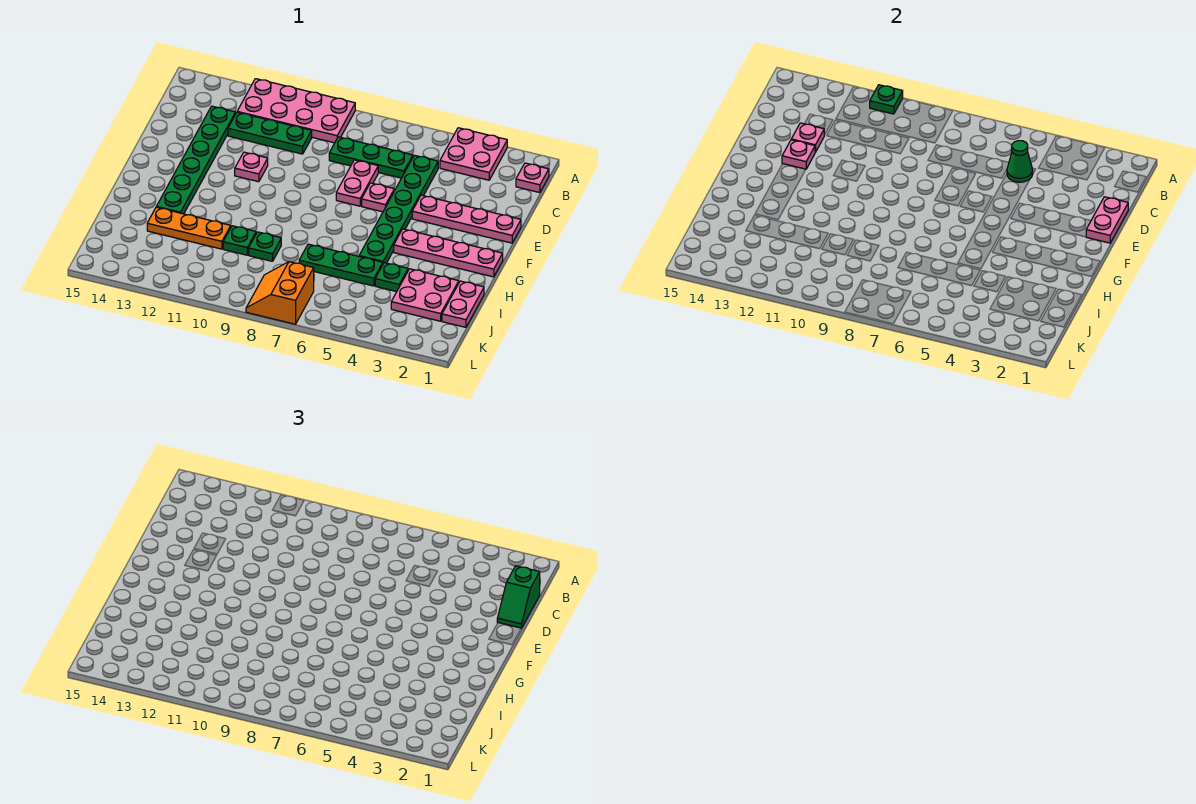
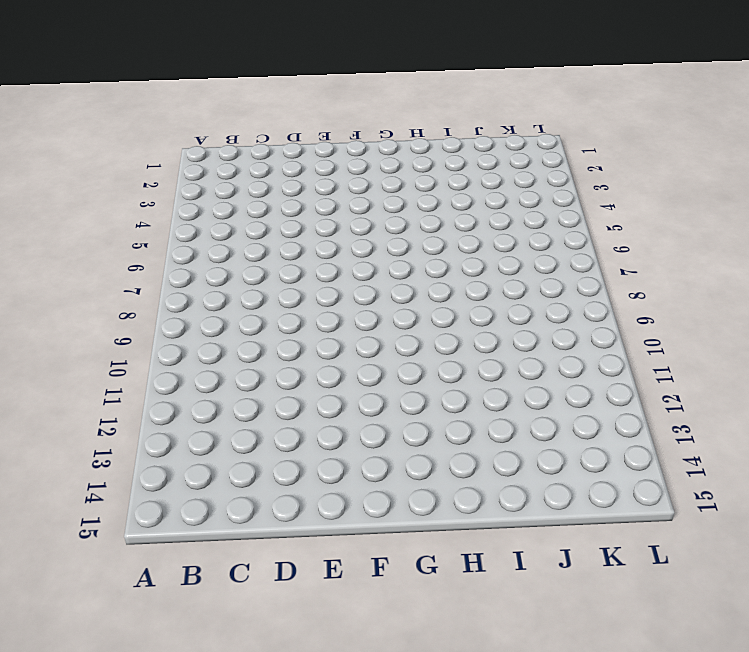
none -> pink plate A3:B4 level 1
none -> pink plate A9:B12 level 1
none -> pink plate B1 level 1

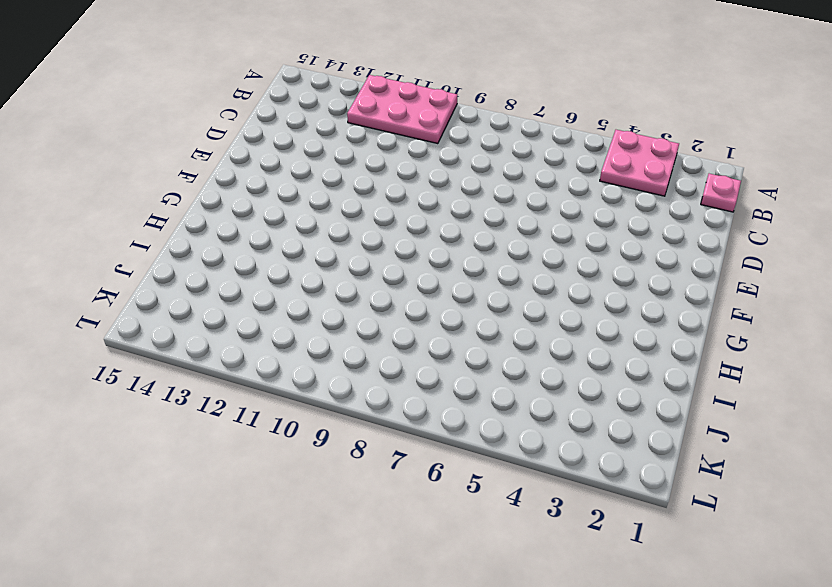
pink plate A10:B12 level 1 -> pink plate A9:B12 level 1
none -> green plate C5:H5 level 1
none -> green plate C6:C8 level 1
none -> green plate C10:C12 level 1

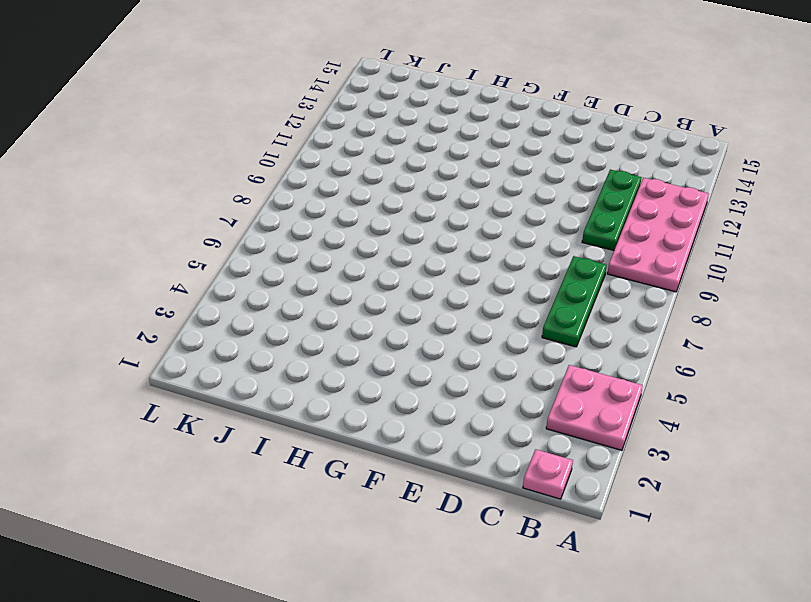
none -> green plate C5:H5 level 1
none -> green plate C13:H13 level 1
none -> pink plate D7:E7 level 1

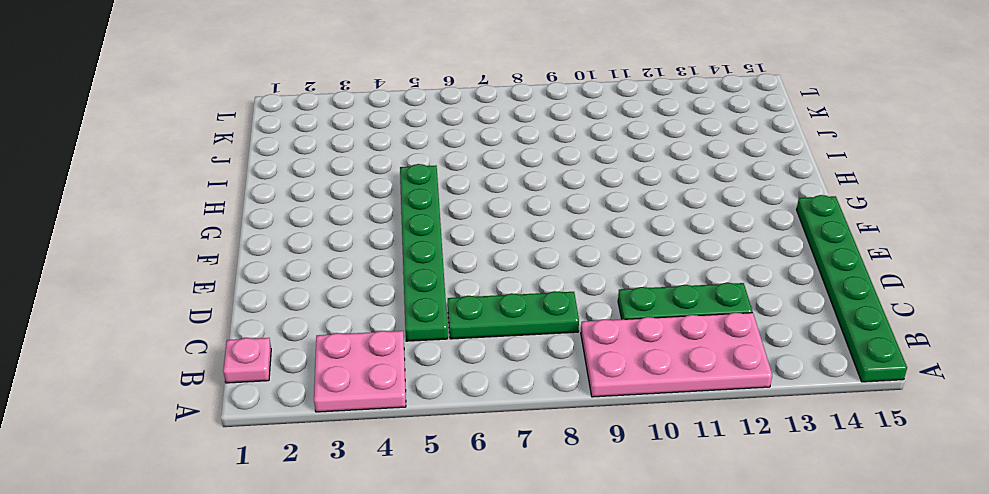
green plate A15:F15 level 1 -> green plate C13:H13 level 1
none -> pink plate D7:E7 level 1
none -> pink plate E1:E4 level 1
none -> pink plate E6 level 1

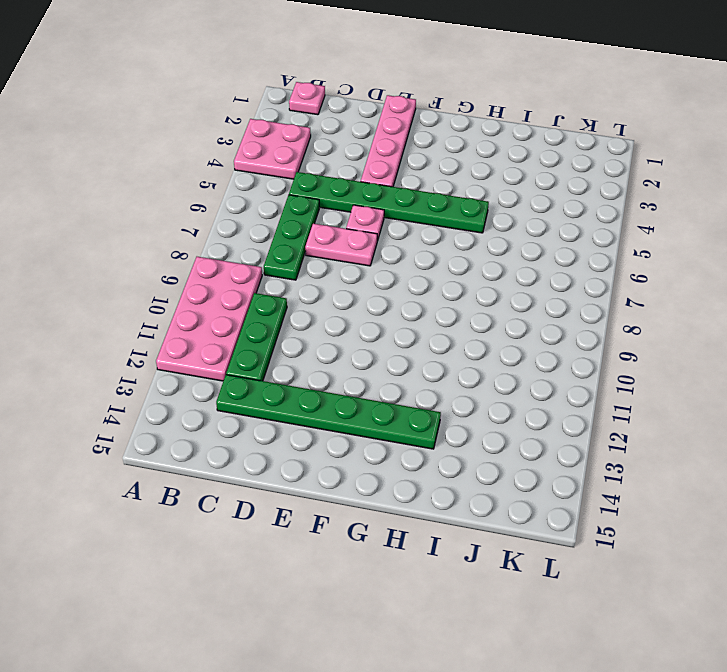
none -> pink plate E11 level 1
none -> pink plate G1:G4 level 1
none -> pink plate I1:J1 level 1

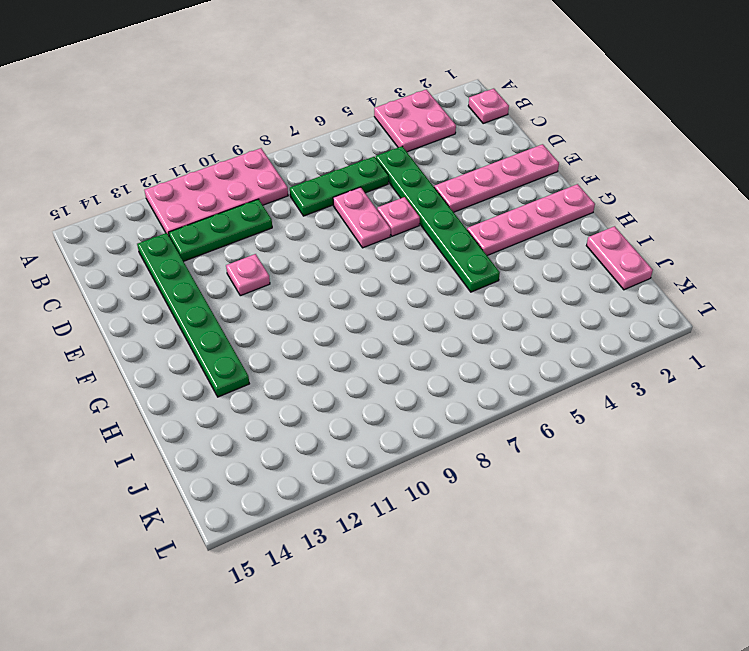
none -> pink plate I2:J3 level 1
none -> green plate I4 level 1
none -> green plate I5:I7 level 1

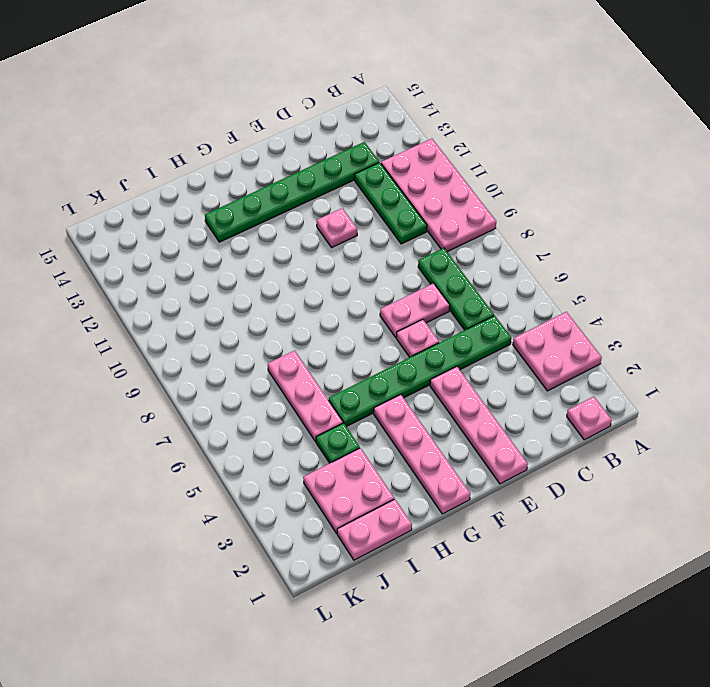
pink plate I5:I7 level 1 -> green plate I5:I7 level 1
none -> green plate I9 level 1
none -> green plate I10 level 1
none -> orange plate I11:I13 level 1

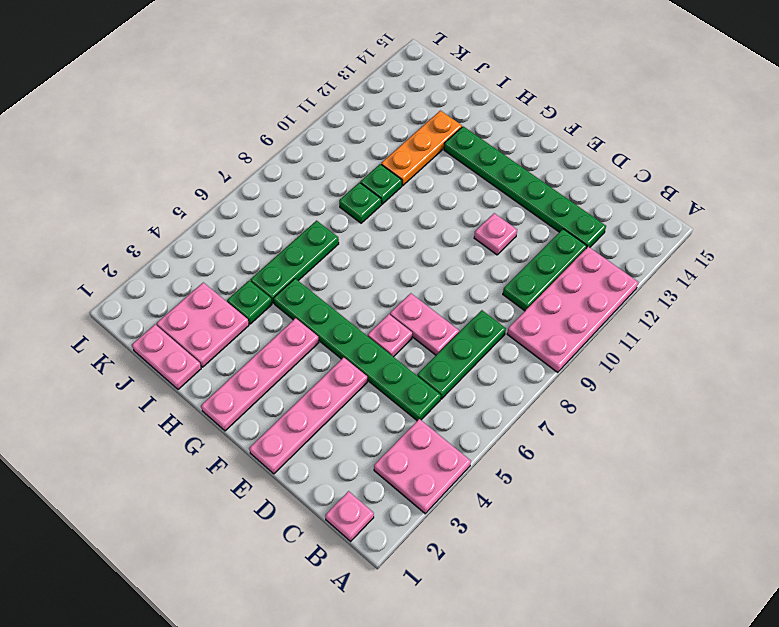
none -> orange slope K7:L8 level 1 top 7
none -> green plate A11 level 2
none -> green cone C5 level 2

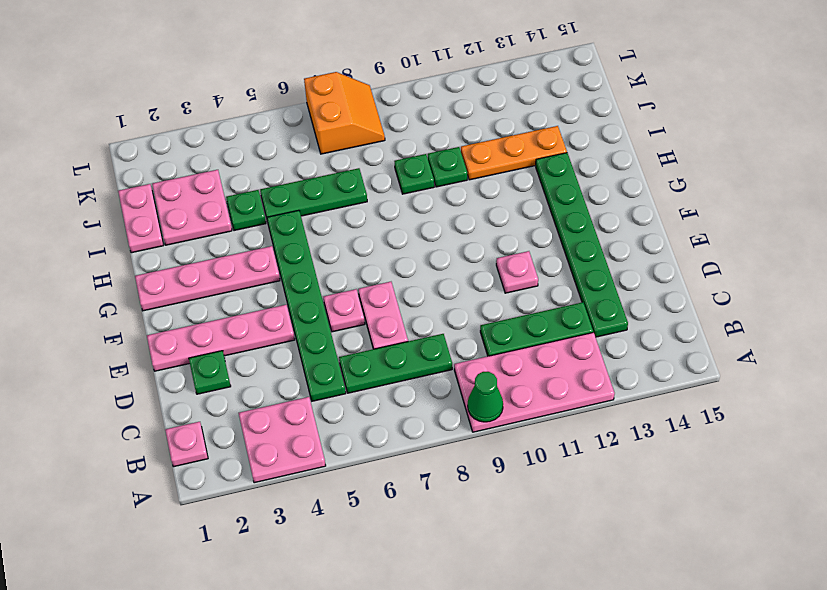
green cone A9 level 2 -> green cone C5 level 2
green plate D2 level 1 -> green plate A11 level 2
none -> pink plate D1:E1 level 2
none -> pink plate D13 level 2
none -> pink plate E13 level 2

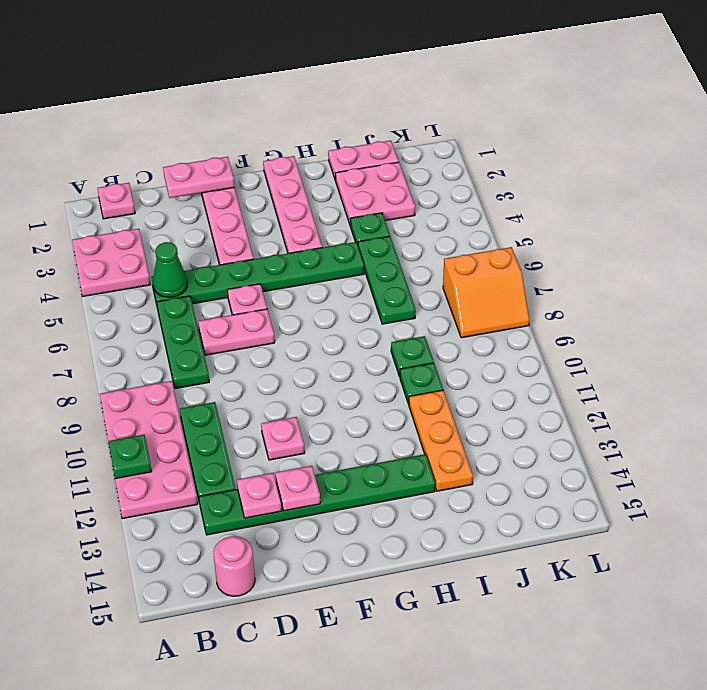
pink round brick C15 level 1 -> none
none -> green slope C1:D1 level 3 top C

